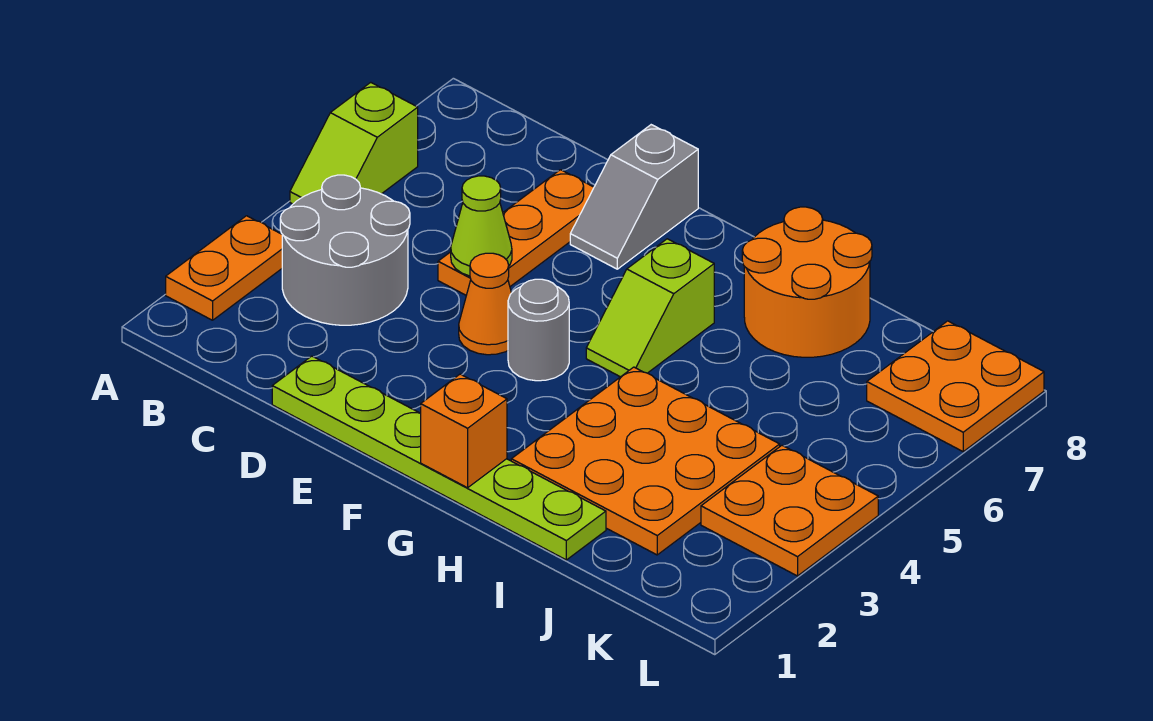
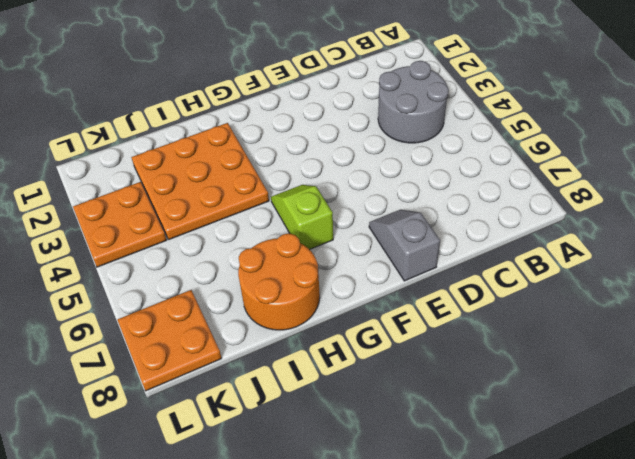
none -> orange plate A2:A3 level 1
none -> lime slope A5:A6 level 1 top 6
none -> lime plate D1:I1 level 1

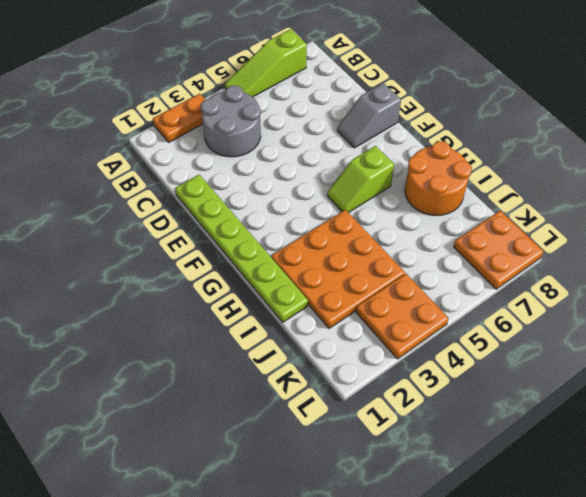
lime slope A5:A7 level 1 top 7 -> lime slope A5:A6 level 1 top 6
none -> orange plate D5:D7 level 1
none -> orange cone E4 level 1
none -> grey round brick F4 level 1

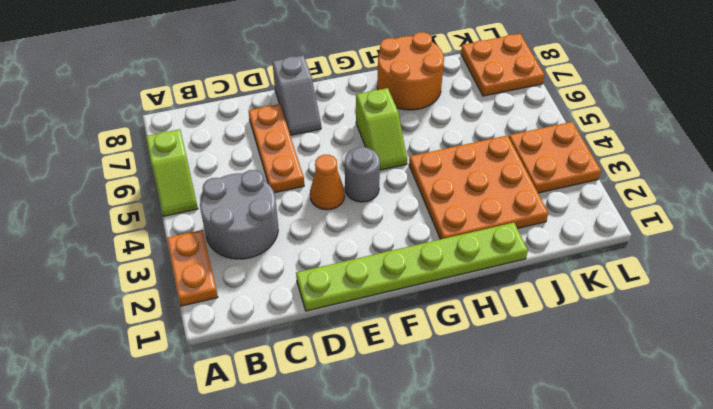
none -> lime cone D5 level 2
none -> orange brick G1 level 2

